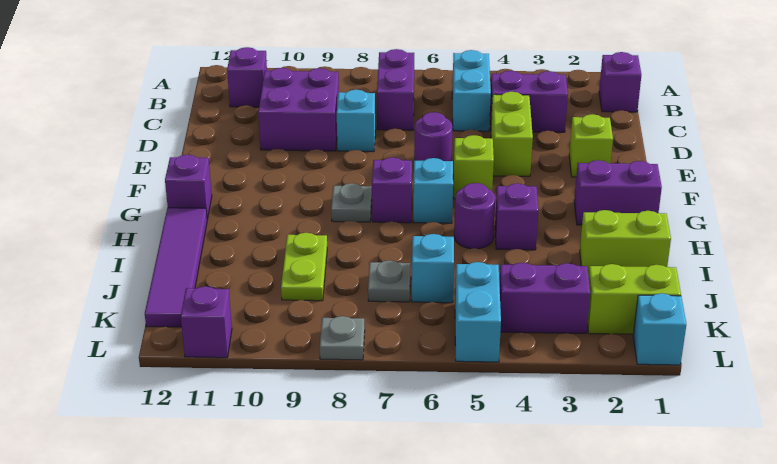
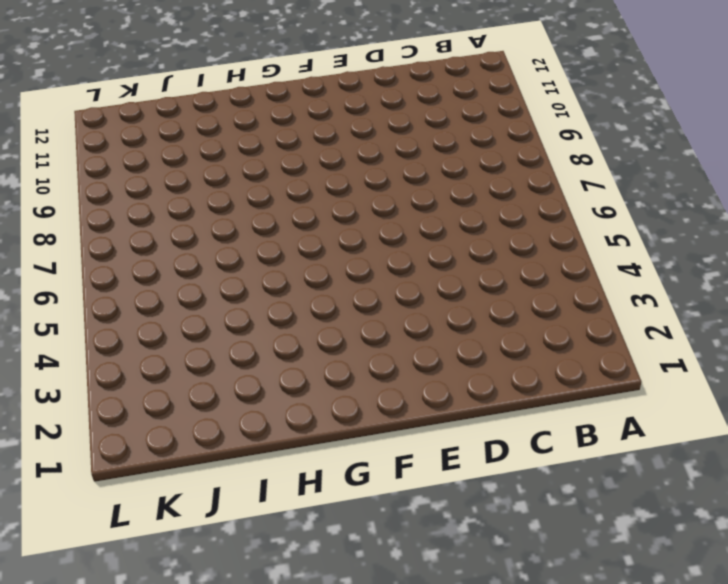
none -> purple brick B1 level 1
none -> cyan brick B5:C5 level 1
none -> purple brick B7:C7 level 1

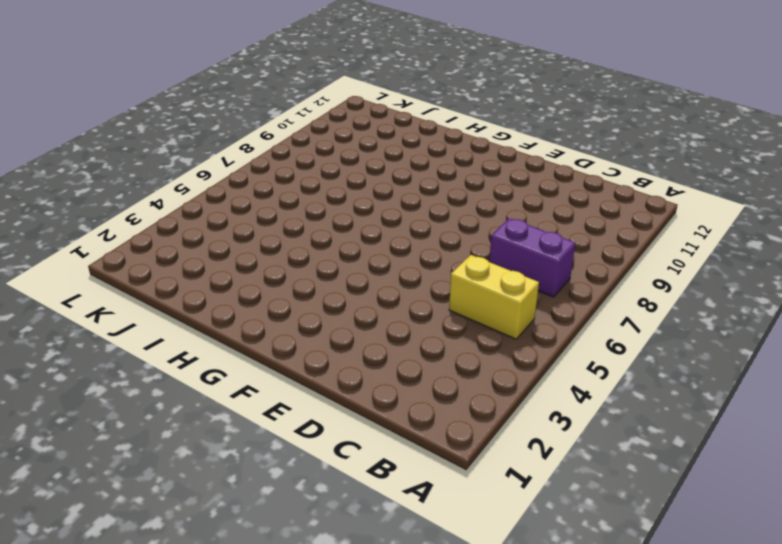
yellow brick B5:C5 level 1 -> cyan brick B5:C5 level 1
none -> purple brick B1 level 1
none -> purple brick B11 level 1
none -> purple brick C3:C4 level 1

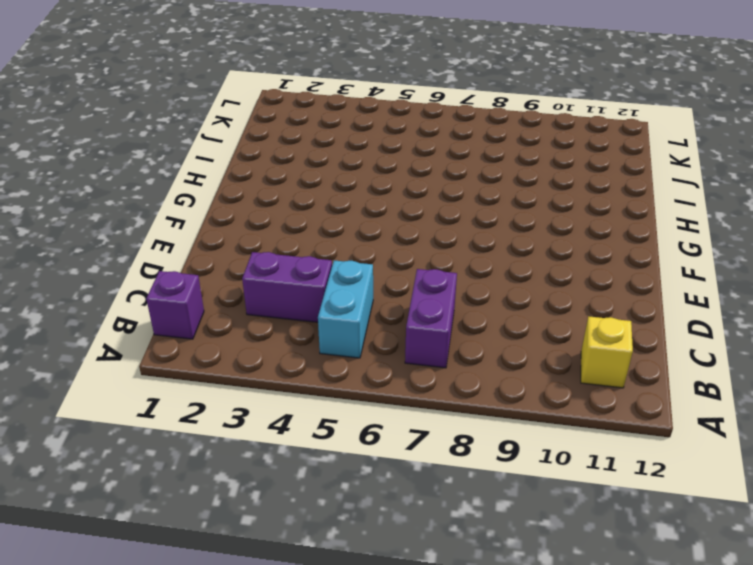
yellow brick B11 level 1 -> purple brick B11 level 1
none -> purple brick C9:D10 level 1
none -> lime brick D4:E4 level 1
none -> cyan brick D8 level 1

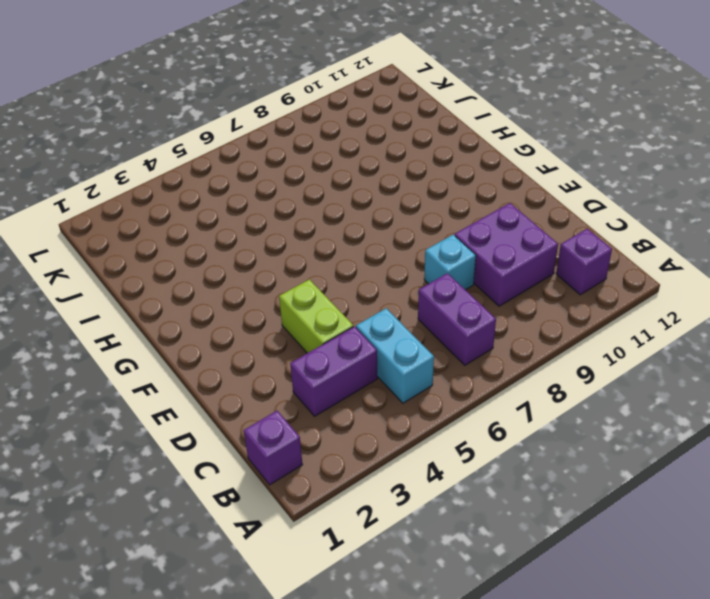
none -> lime brick E2 level 1
none -> purple round brick E6 level 1
none -> lime brick F5 level 1

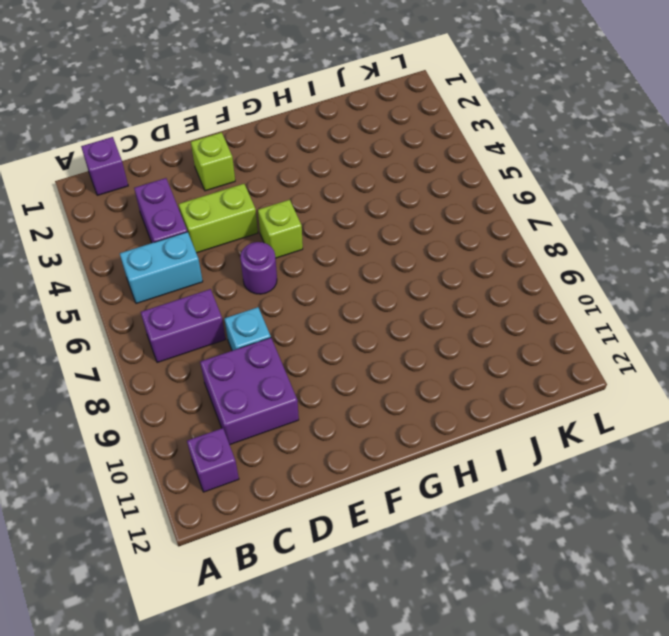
none -> purple brick G1:G2 level 1
none -> cyan brick G6 level 1
none -> purple brick G7 level 1

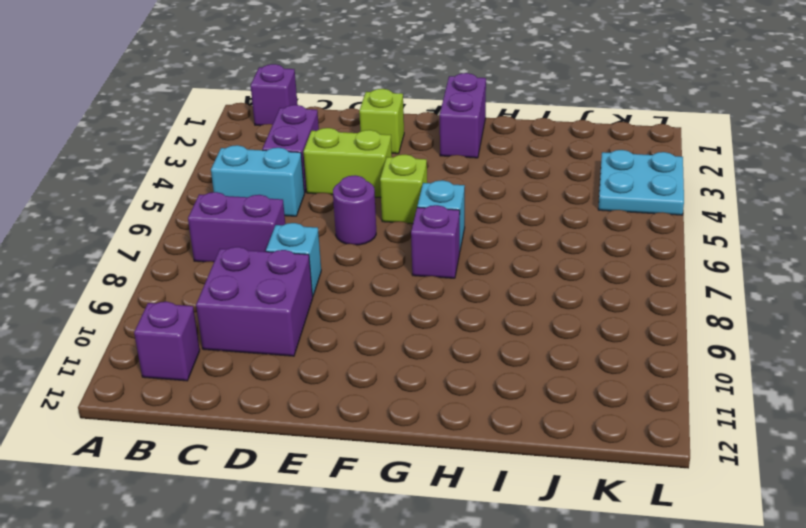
cyan plate K3:L4 level 1 -> purple brick K3:K4 level 1
none -> grey plate G8 level 1
none -> purple brick G12 level 1
none -> purple brick H4 level 1

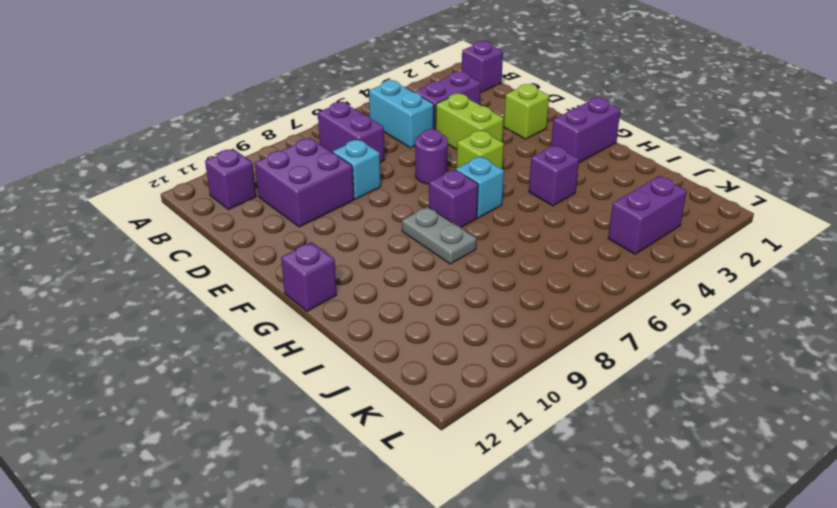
grey plate G8:H8 level 1 -> grey plate G8 level 1
none -> purple round brick H5 level 1
none -> purple tile H12:K12 level 1
none -> lime brick I1:I2 level 1

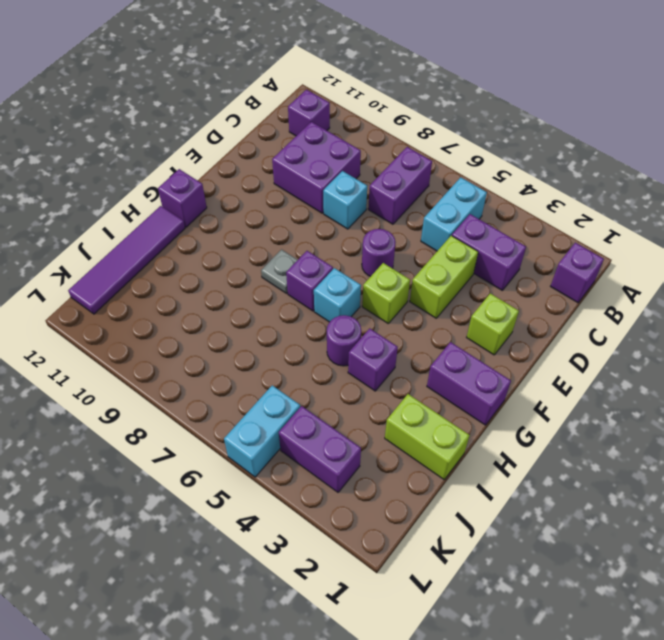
none -> lime plate I9:J9 level 1
none -> cyan brick J6 level 1
none -> grey plate J7 level 1

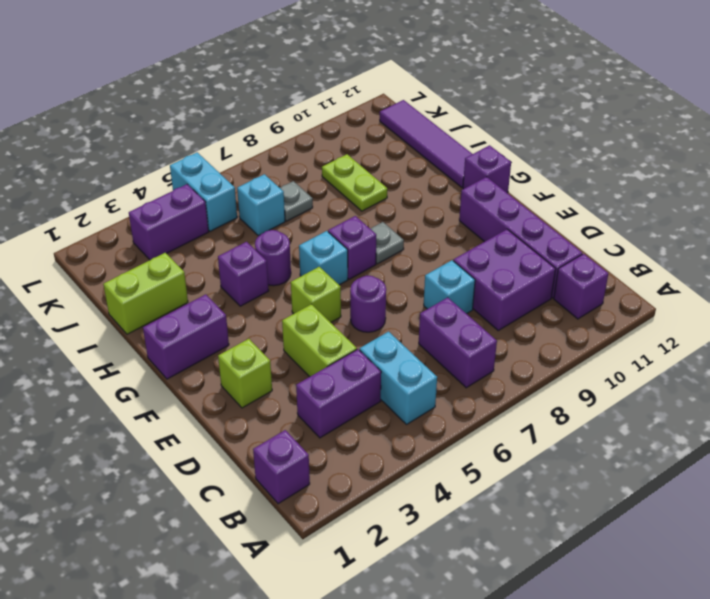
purple brick C11:F11 level 1 -> none
none -> lime brick K1:K2 level 1
none -> cyan brick L1 level 1
none -> grey plate L8 level 1

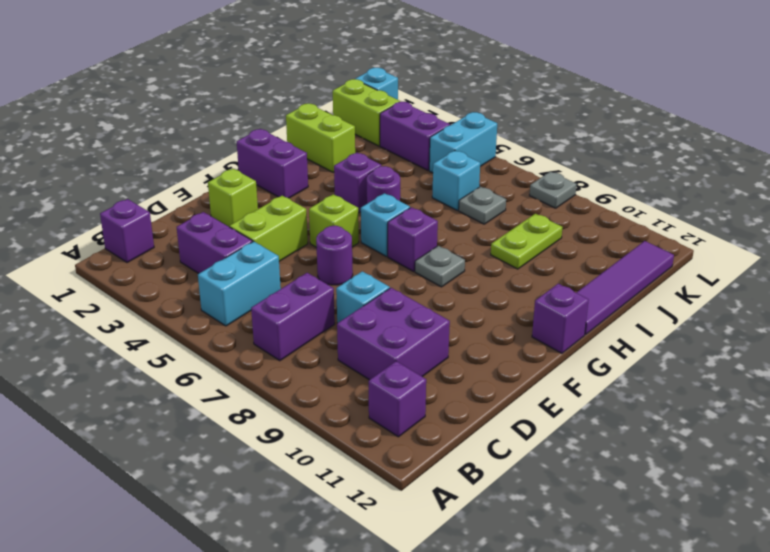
none -> purple brick L11 level 1

